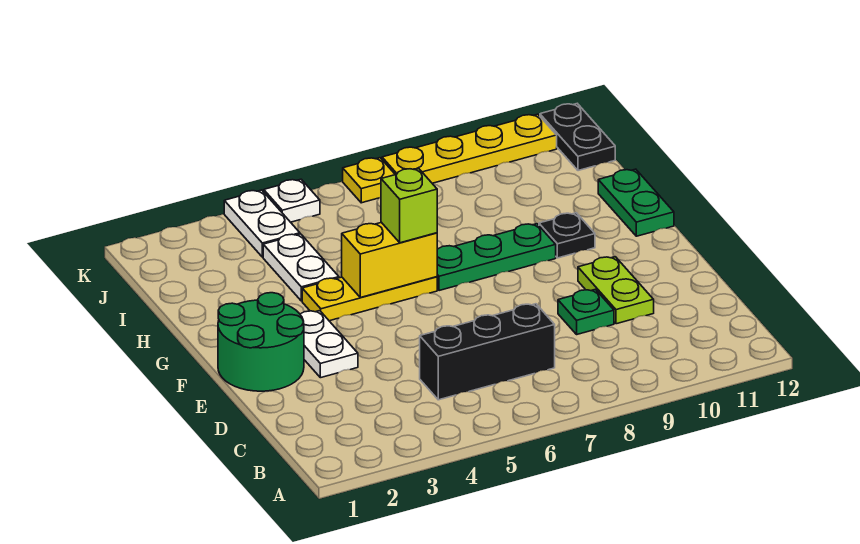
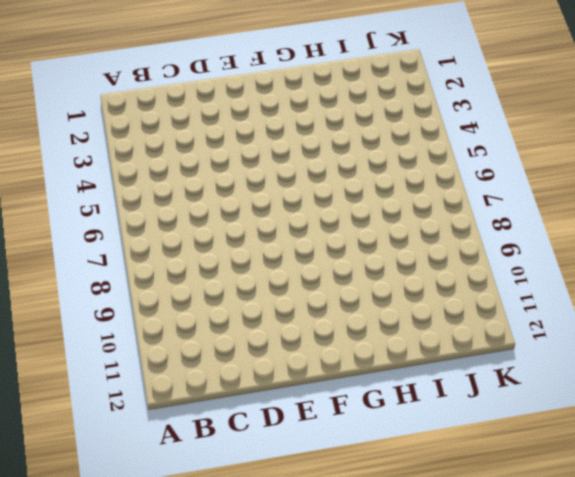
none -> black brick C5:C7 level 1
none -> green plate D9 level 1
none -> lime plate D10:E10 level 1

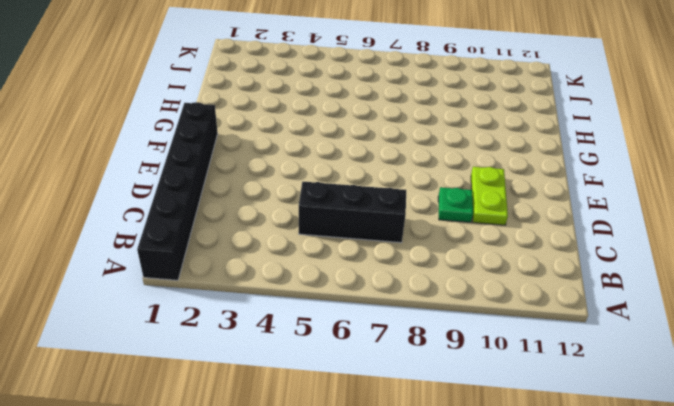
black brick A1:F1 level 1 -> green round brick E1:F2 level 1
none -> white plate E3:F3 level 1
none -> yellow plate G4:G6 level 1
none -> green plate G7:G9 level 1

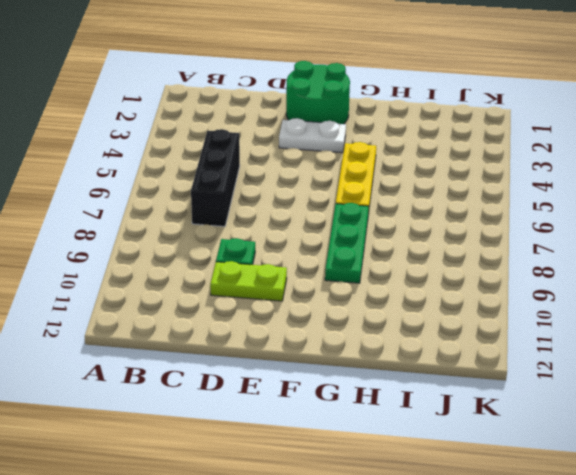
none -> black plate G10 level 1
none -> green plate G12:H12 level 1
none -> white plate H4:I4 level 1

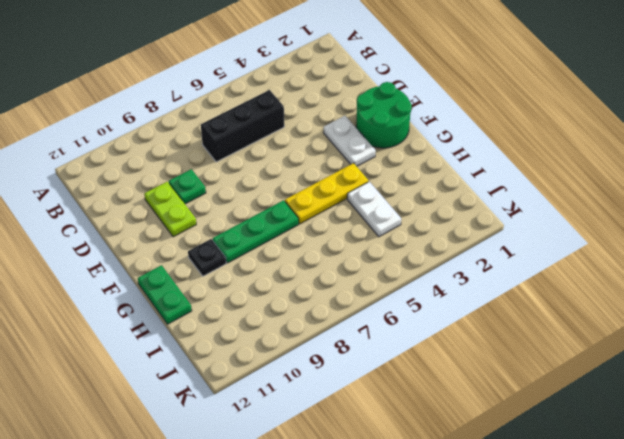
none -> white plate J4:K4 level 1
none -> black plate J12:K12 level 1
none -> white plate K5 level 1

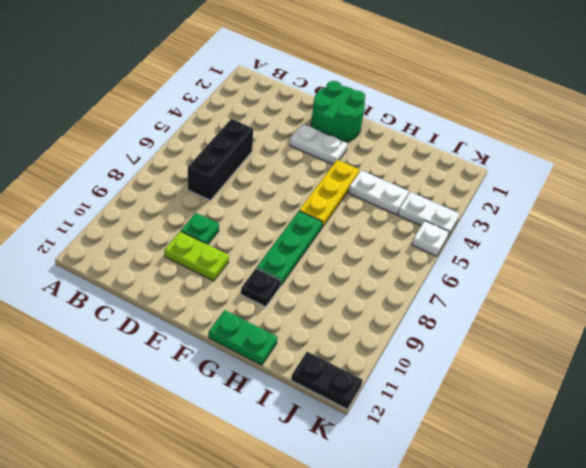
none -> yellow plate K7 level 1
none -> yellow plate K8:K11 level 1
none -> yellow brick G5:G6 level 2

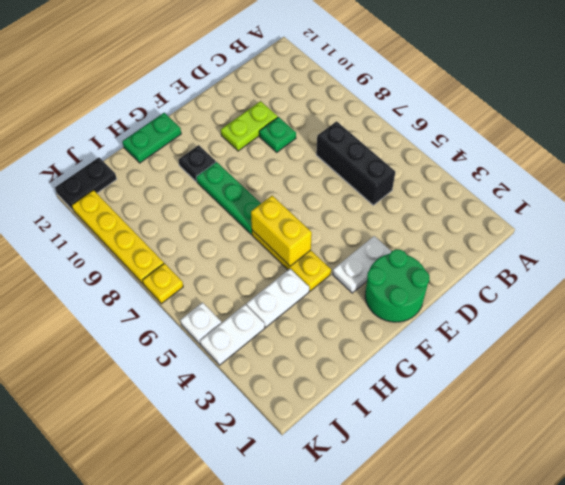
none -> lime brick G6 level 3

